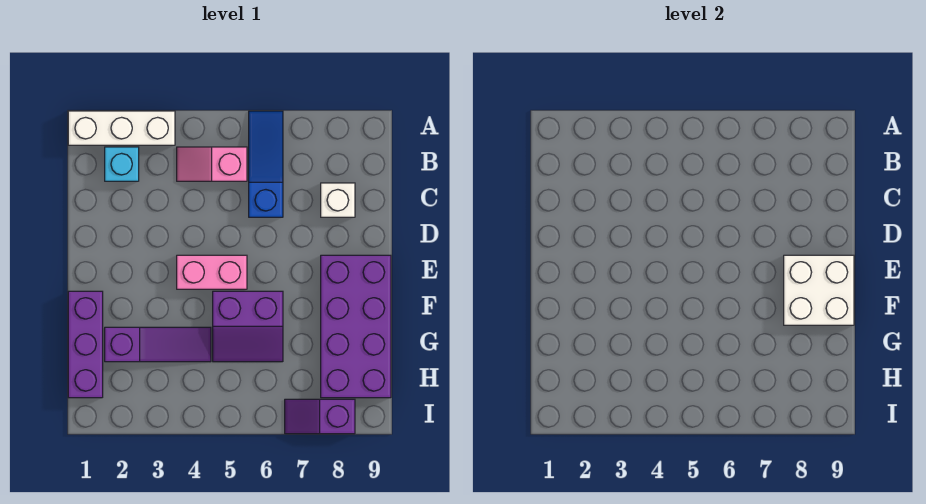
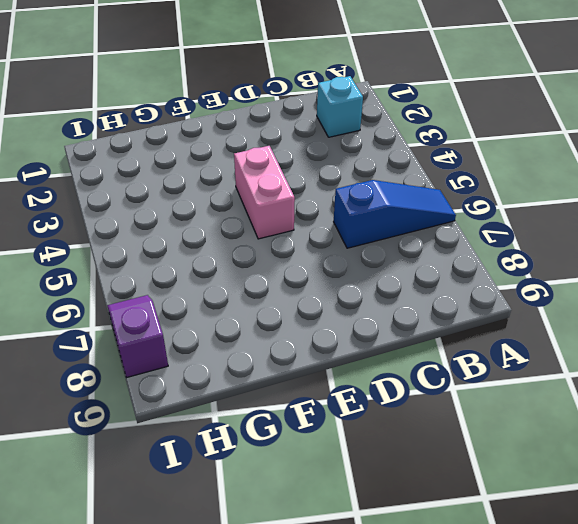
none -> white brick A1:A3 level 1
none -> pink slope B4:B5 level 1 top 5
none -> white brick C8 level 1

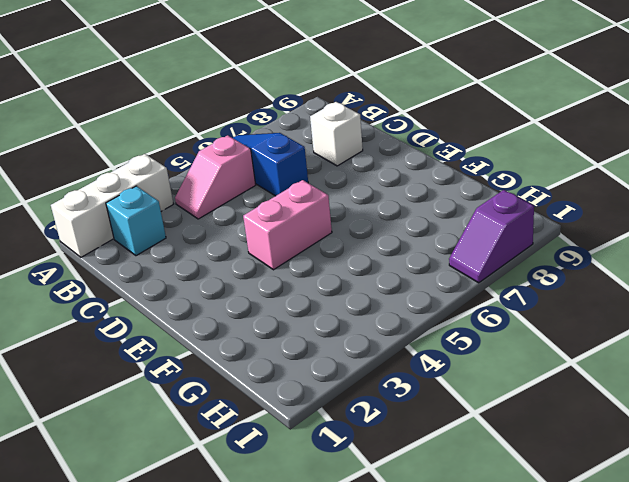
none -> purple brick E8:H9 level 1
none -> purple brick F1:H1 level 1
none -> purple slope F5:G6 level 1 top F

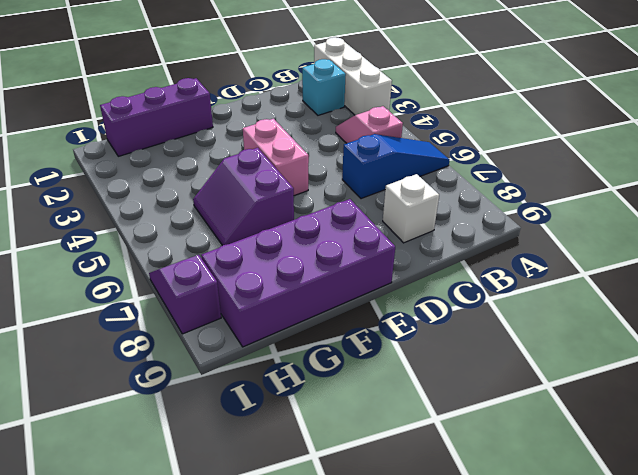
none -> purple slope G2:G4 level 1 top 2
none -> white brick E8:F9 level 2

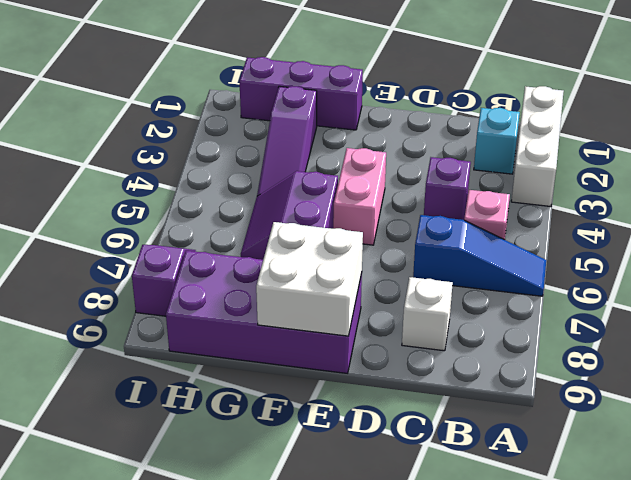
purple brick C4 level 1 -> none

